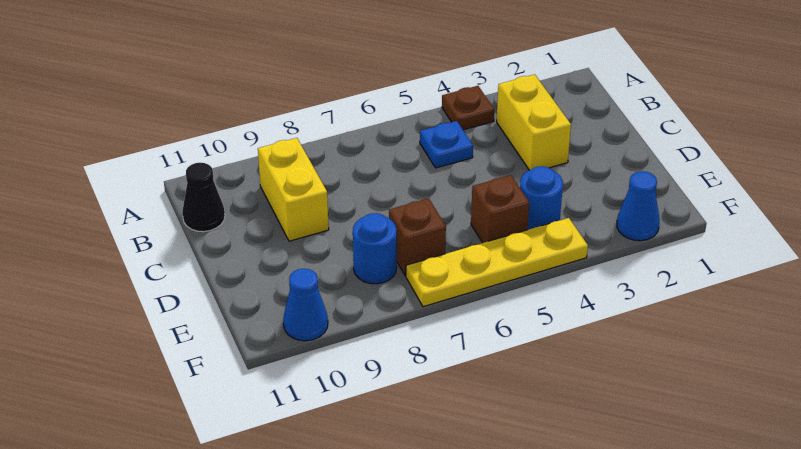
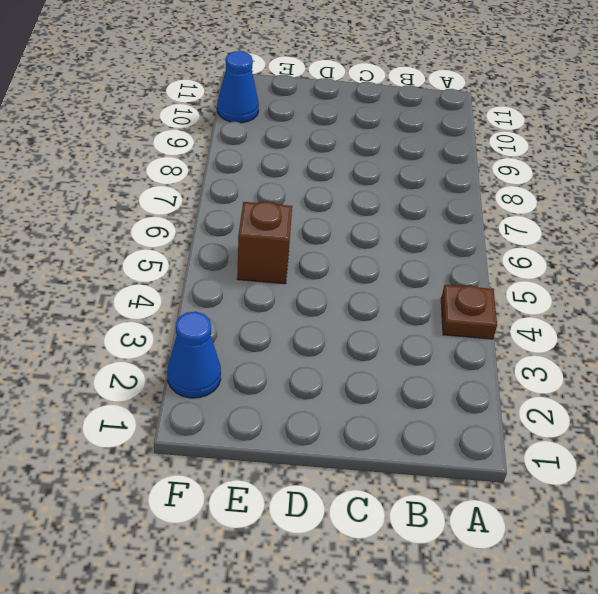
none -> yellow brick B3:C3 level 1
none -> blue plate B5 level 1
none -> yellow brick B9:C9 level 1

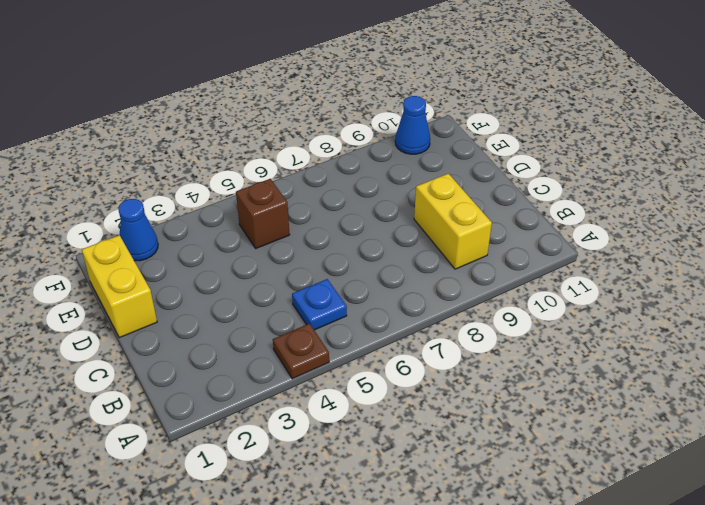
yellow brick D1:E1 level 1 -> yellow brick B3:C3 level 1
none -> black cone B11 level 1
none -> blue round brick E4 level 1
none -> brown brick E7 level 1

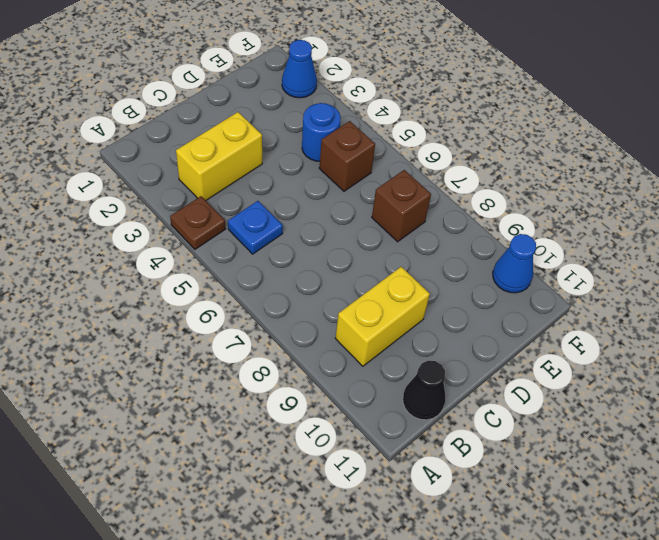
none -> blue round brick E8 level 1
none -> yellow plate F4:F7 level 1

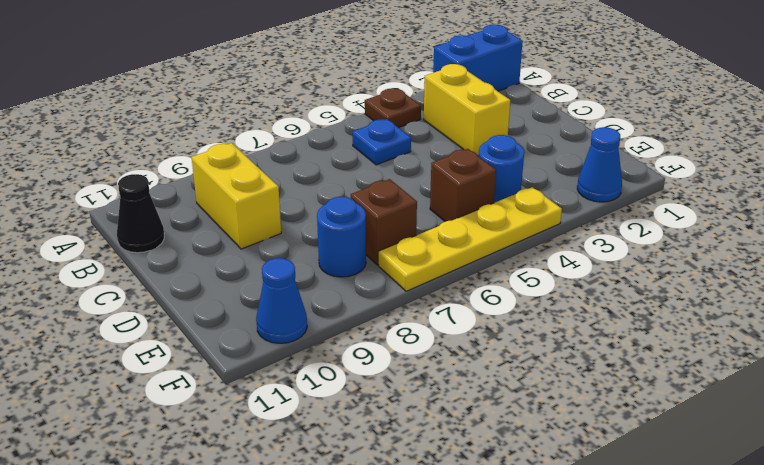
blue brick A1:A2 level 1 -> none

